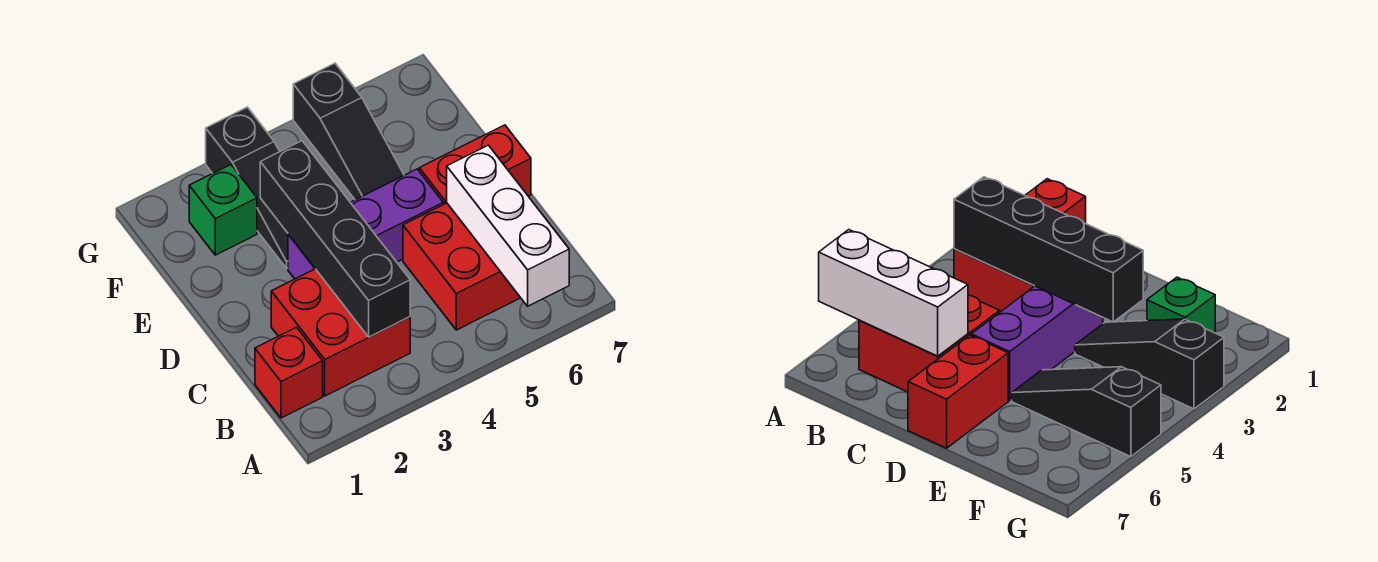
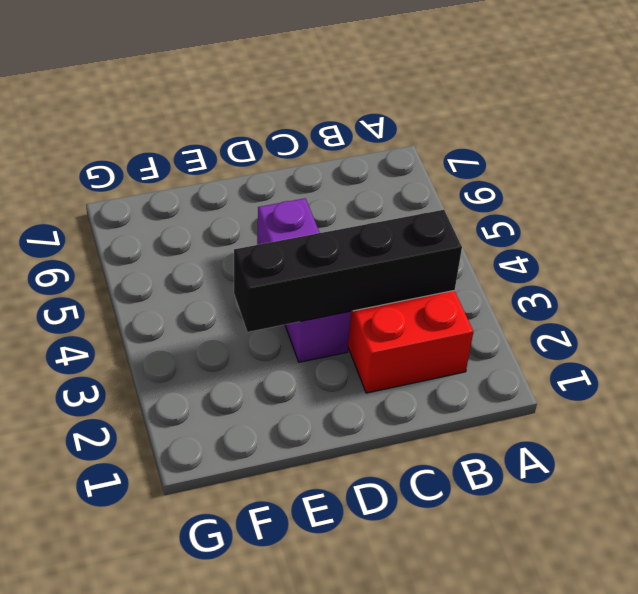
none -> red brick B1 level 1
none -> red brick B5:C6 level 1

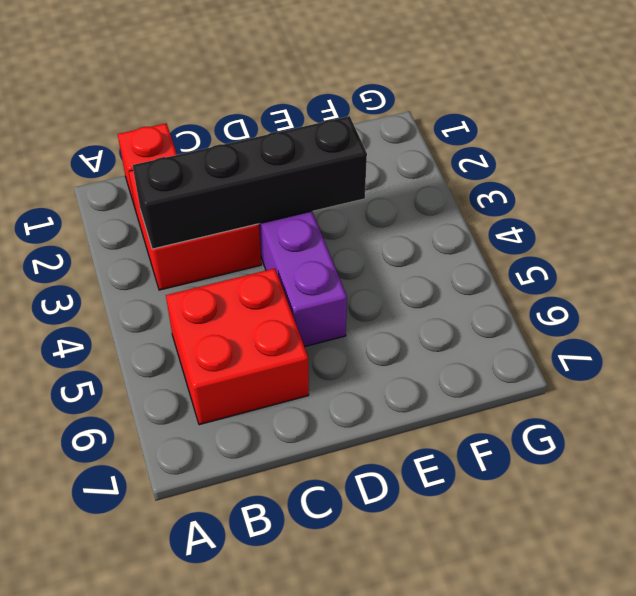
none -> red brick D6:D7 level 1
none -> black slope E3:G3 level 1 top G

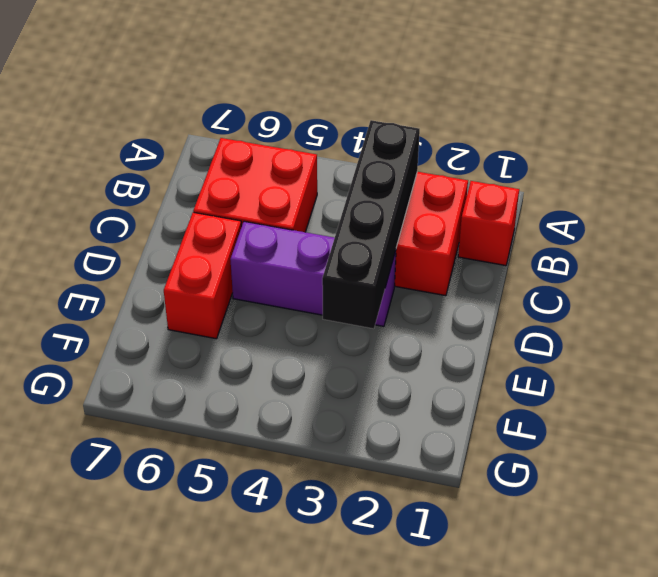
red brick D6:E6 level 1 -> red brick D6:D7 level 1
none -> black slope E3:G3 level 1 top G
none -> black slope E5:G5 level 1 top G

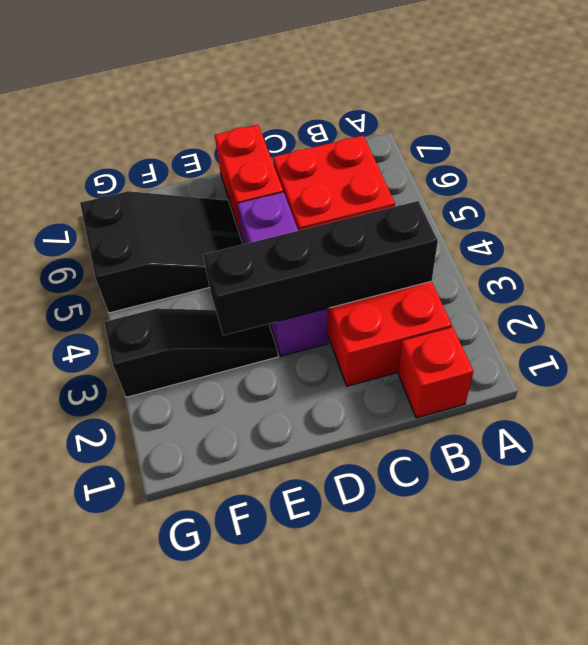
black slope E5:G6 level 1 top G -> black slope E5:G5 level 1 top G
none -> green brick F2 level 1
none -> white brick A6:C6 level 2

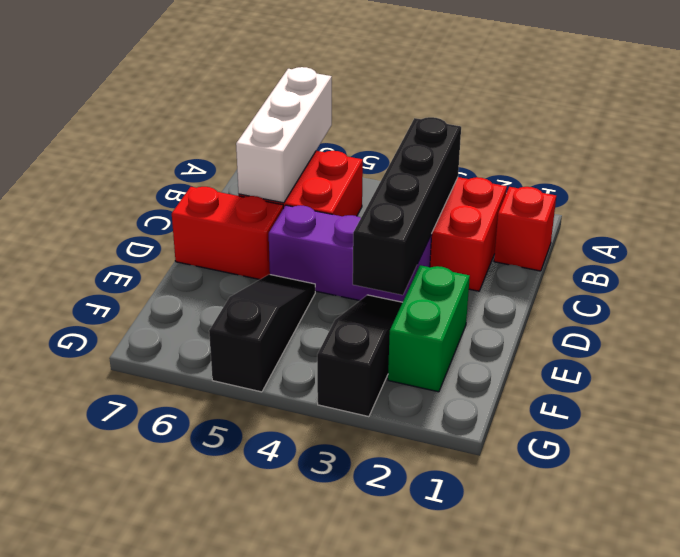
green brick E2:F2 level 1 -> green brick F2 level 1

